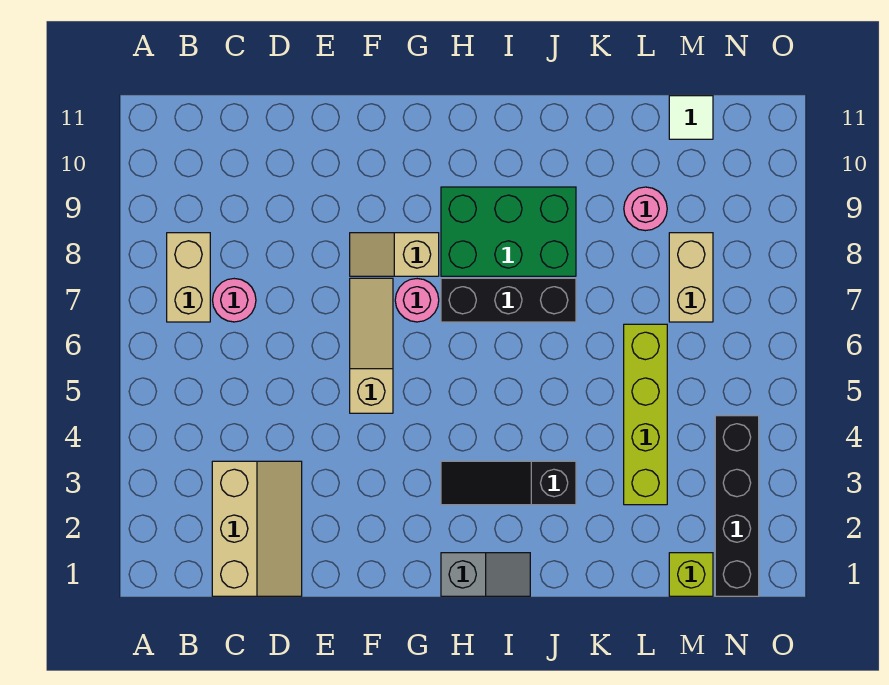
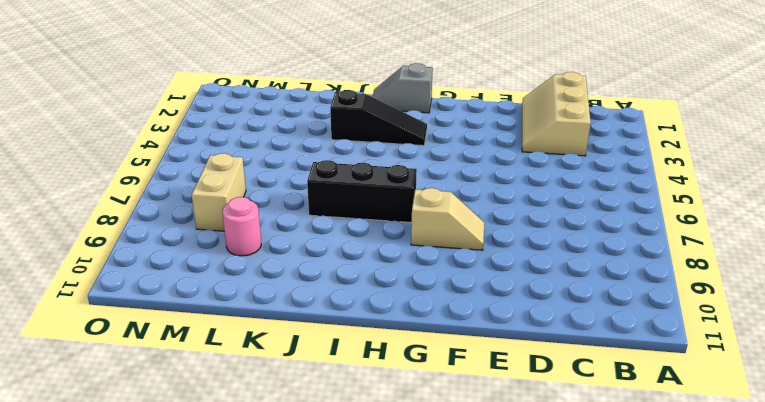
none -> tan brick B7:B8 level 1
none -> pink round brick C7 level 1
none -> tan slope F5:F7 level 1 top 5

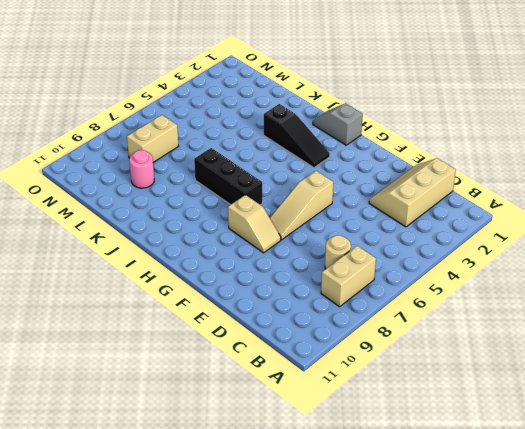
tan round brick C7 level 1 -> pink round brick C7 level 1
none -> pink round brick G7 level 1
none -> green brick H8:J9 level 1
none -> lime brick L3:L6 level 1

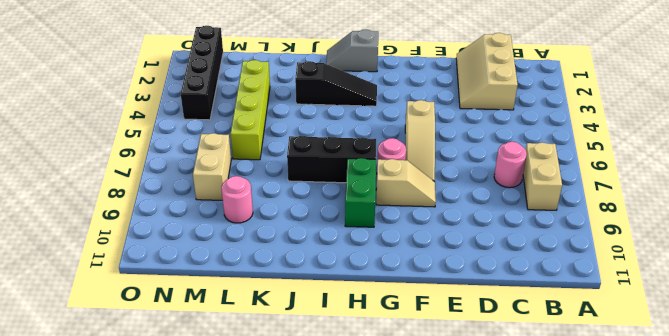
green brick H8:H9 level 1 -> green brick H8:J9 level 1
none -> lime brick M1 level 1
none -> white tile M11 level 1

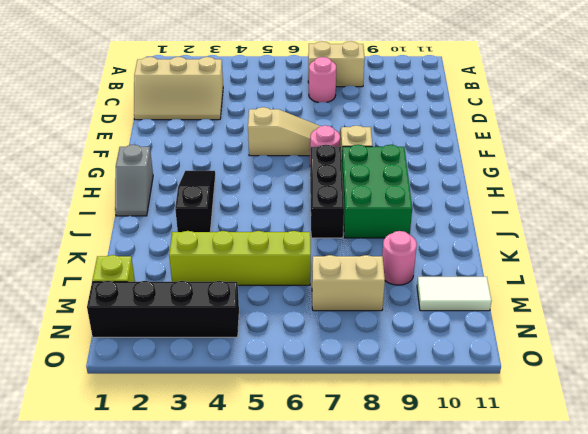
white tile M10:M11 level 1 -> white tile M11 level 1

